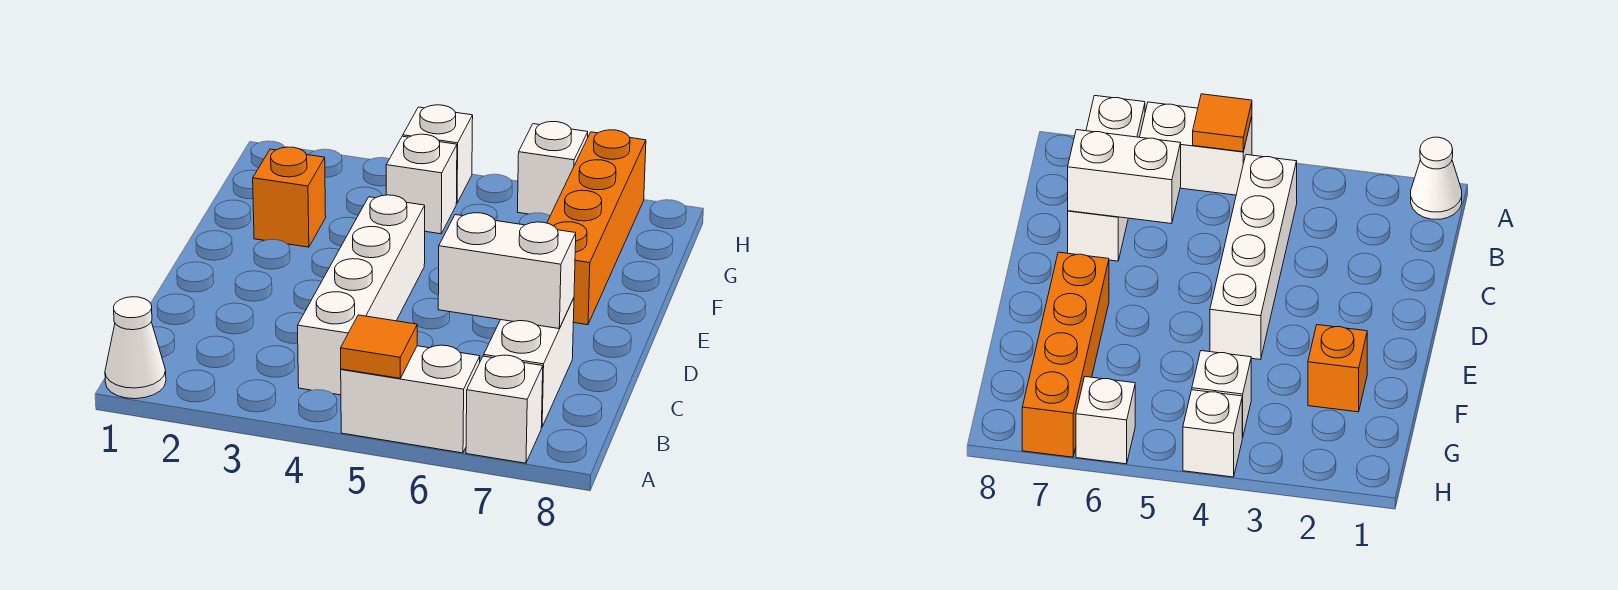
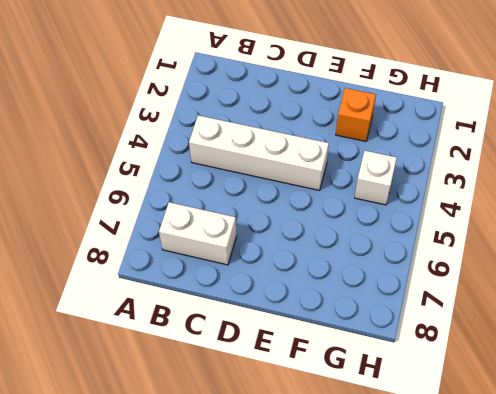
none -> white cone A1 level 1
none -> white brick A5:A6 level 1
none -> white brick A7 level 1

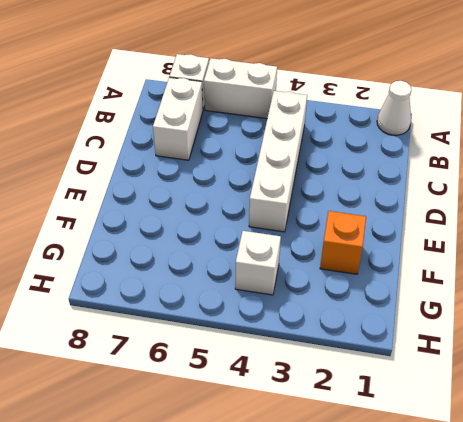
none -> orange brick E7:H7 level 1
none -> white brick H4 level 1
none -> white brick H6 level 1

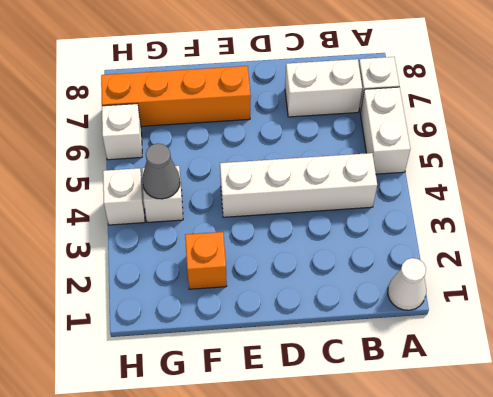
grey cone G4 level 2 -> none
none -> orange tile A5 level 2
none -> white brick C6:C7 level 2

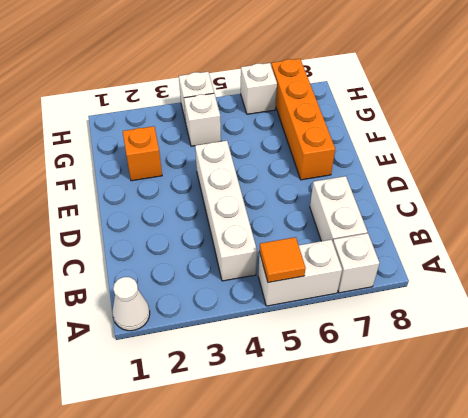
none -> white brick C6:C7 level 2

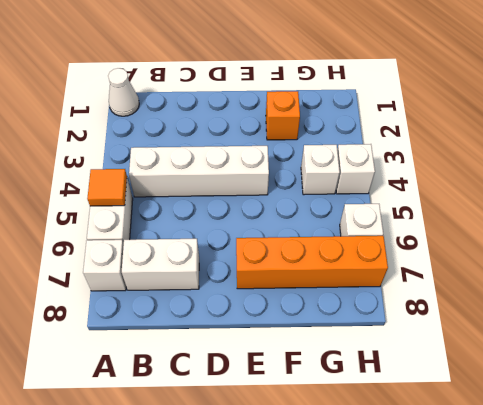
none -> white brick C6:C7 level 2

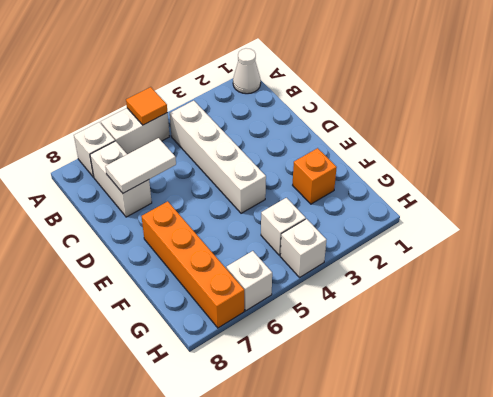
white tile C6:C7 level 2 -> white brick C6:C7 level 2

